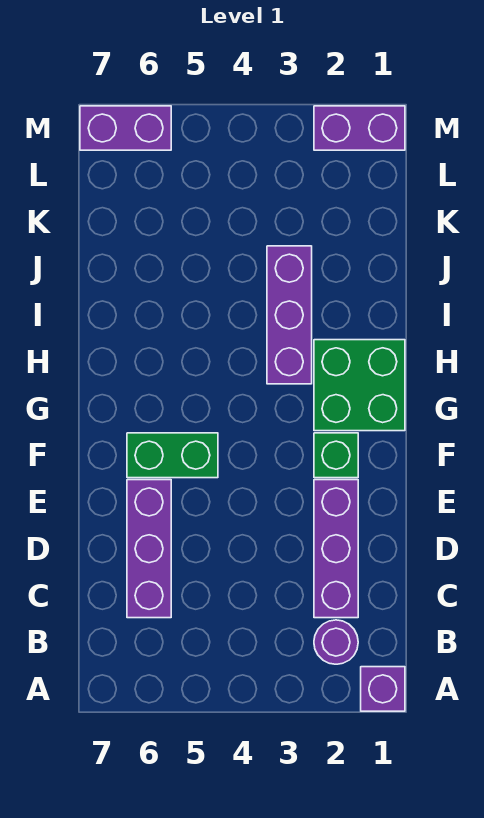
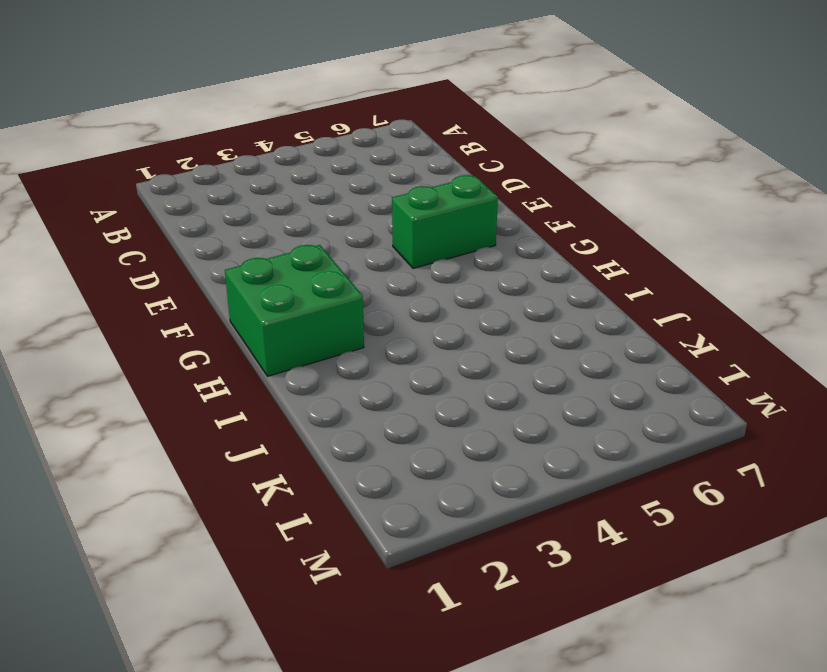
none -> purple brick A1 level 1
none -> purple round brick B2 level 1

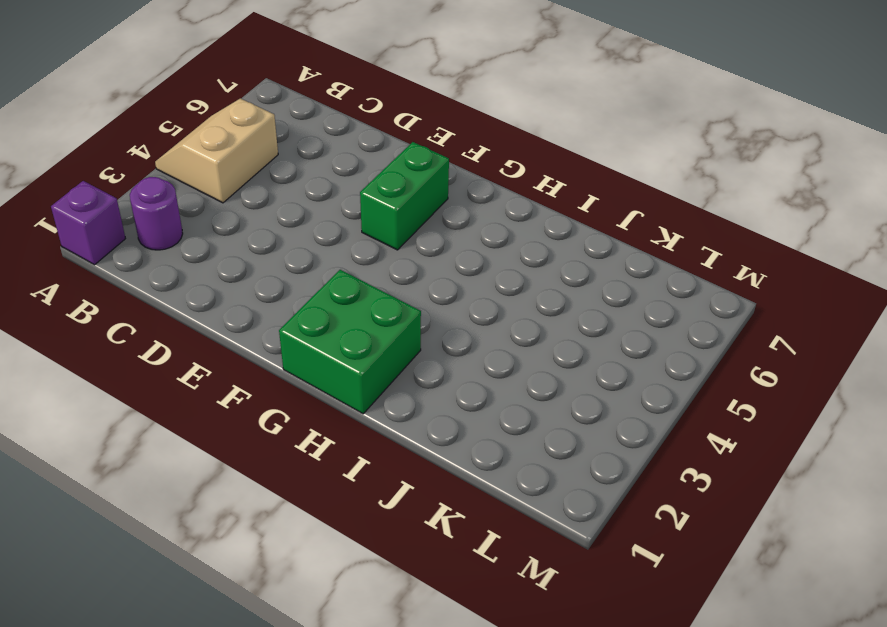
tan slope A4:B5 level 1 top B -> none
none -> purple brick C2:E2 level 1
none -> purple brick C6:E6 level 1

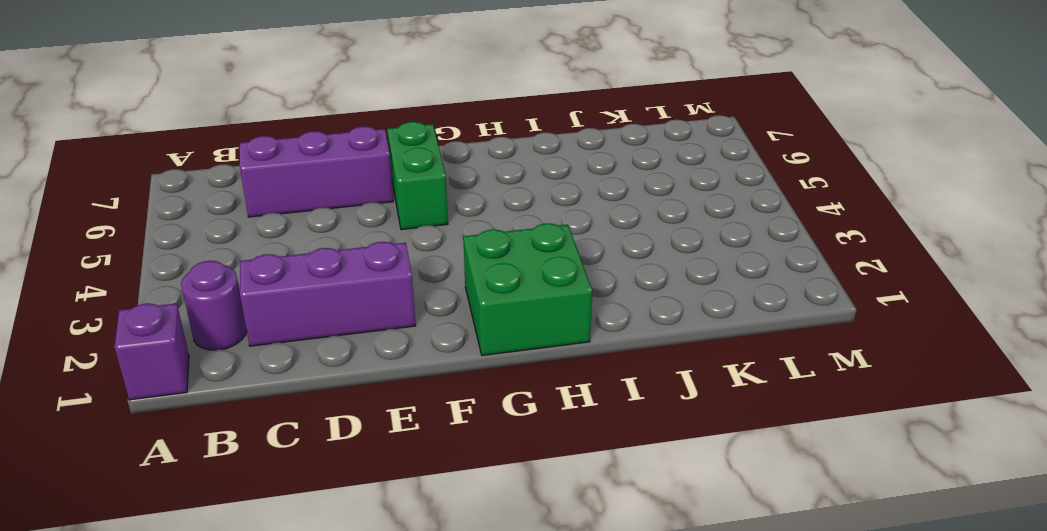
none -> green brick F2 level 1
none -> purple brick H3:J3 level 1

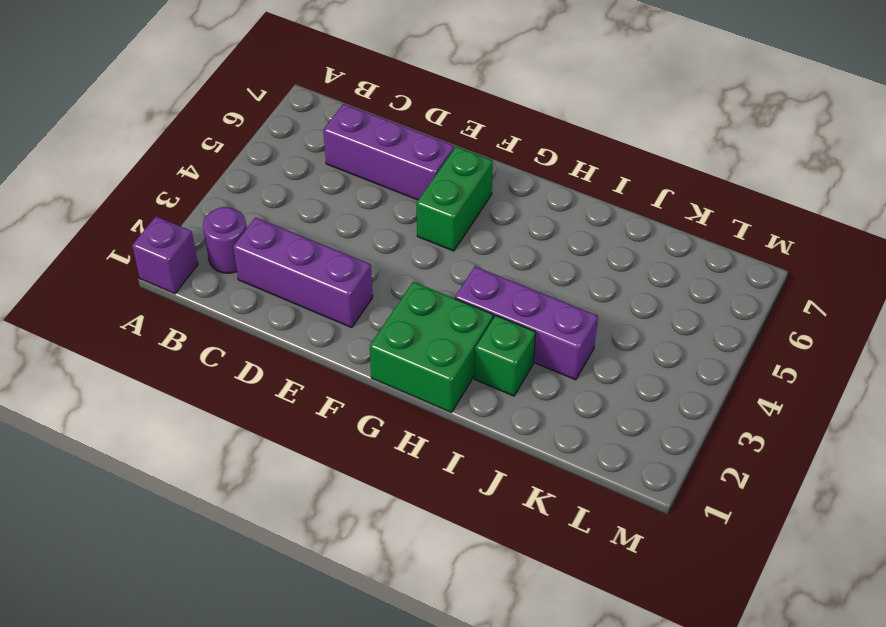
green brick I2 level 1 -> green brick F2 level 1
none -> purple brick M1:M2 level 1
none -> purple brick M6:M7 level 1

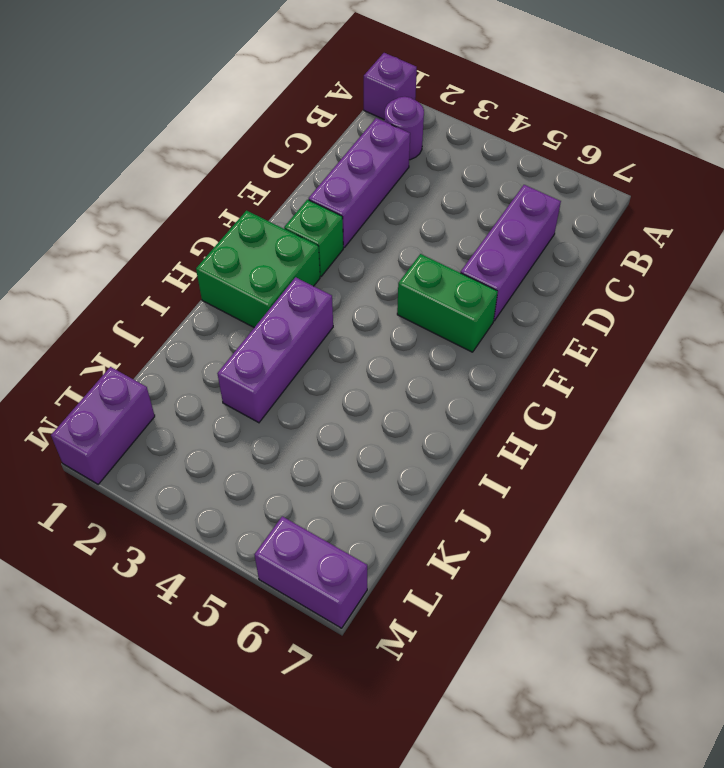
purple brick L1:M1 level 1 -> purple brick M1:M2 level 1

